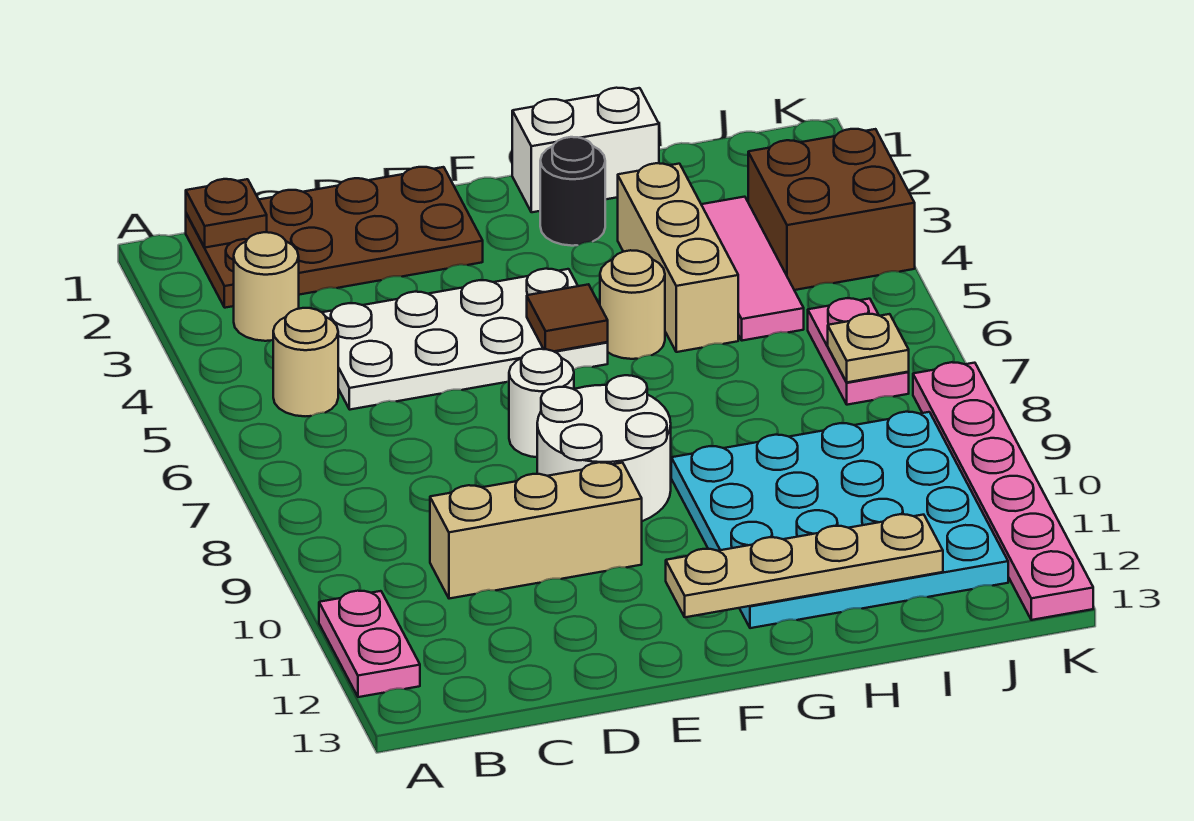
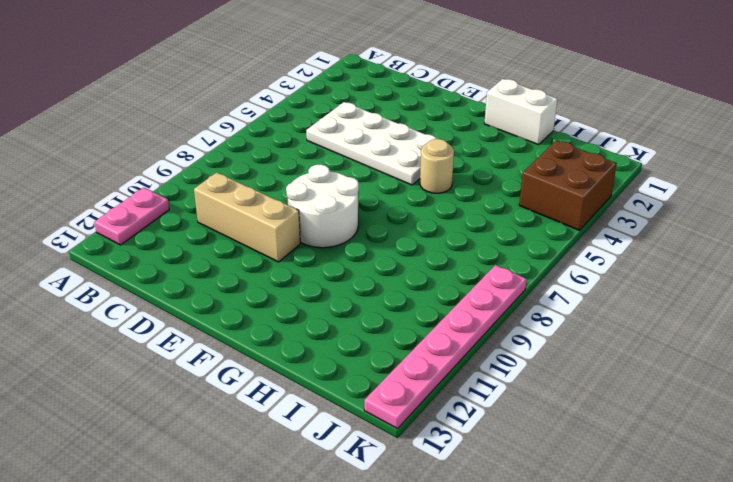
none -> brown plate B1:E2 level 1
none -> tan round brick B3 level 1
none -> tan round brick B5 level 1

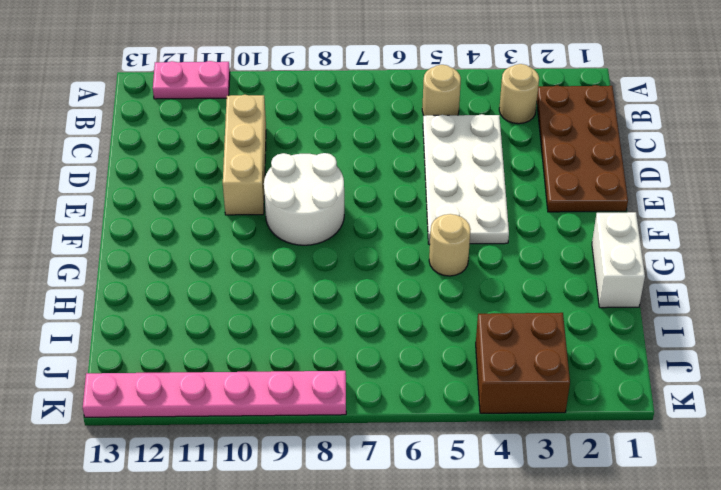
none -> white round brick E7 level 1
none -> black round brick G2 level 1
none -> cyan plate G9:J12 level 1

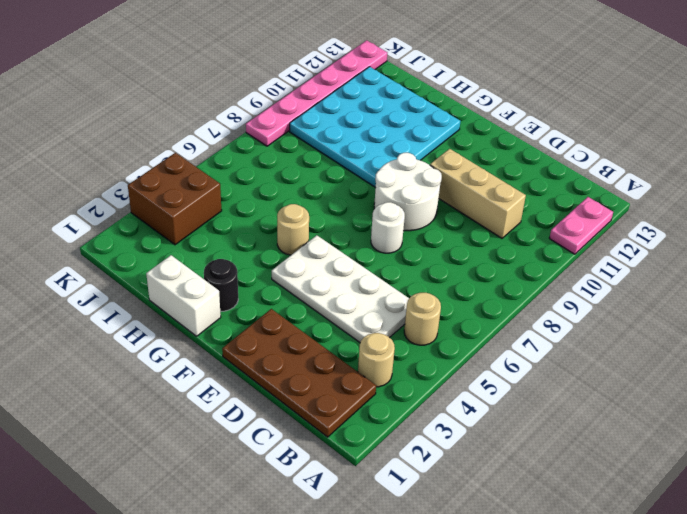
none -> tan brick H3:H5 level 1
none -> pink tile I3:I5 level 1
none -> pink plate J6:J7 level 1

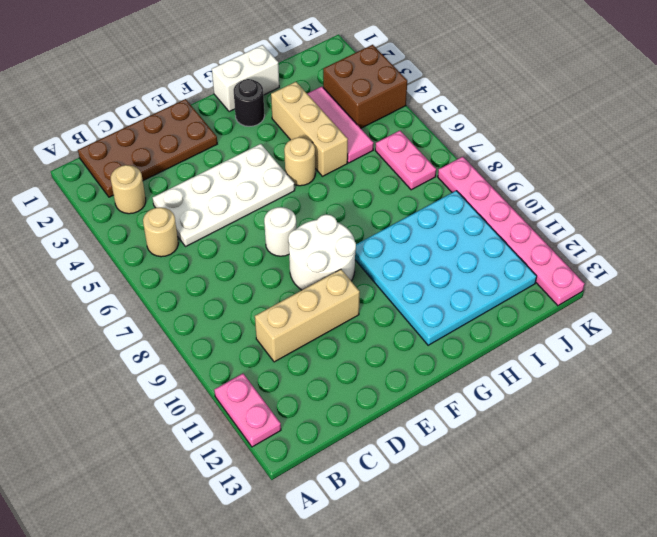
none -> brown plate B1 level 2
none -> brown tile F5 level 2
none -> tan plate F12:I12 level 2

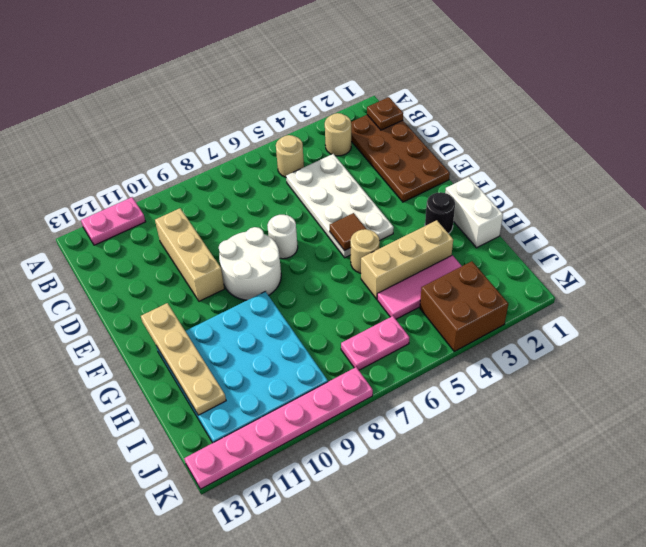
none -> tan plate J7 level 2

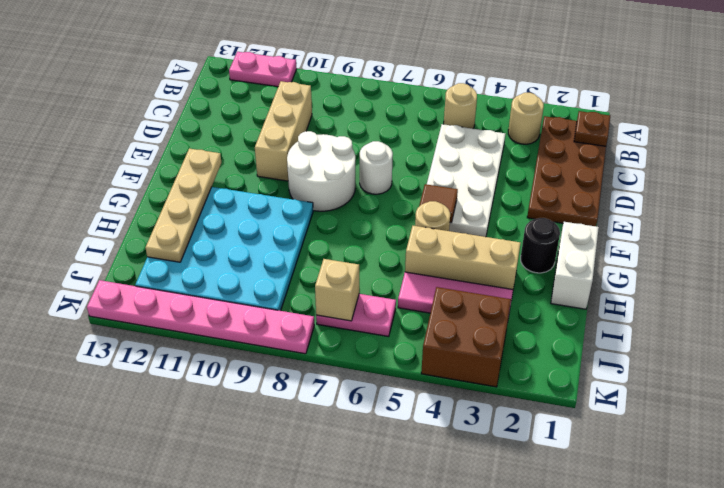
tan brick J7 level 2 -> tan plate J7 level 2

